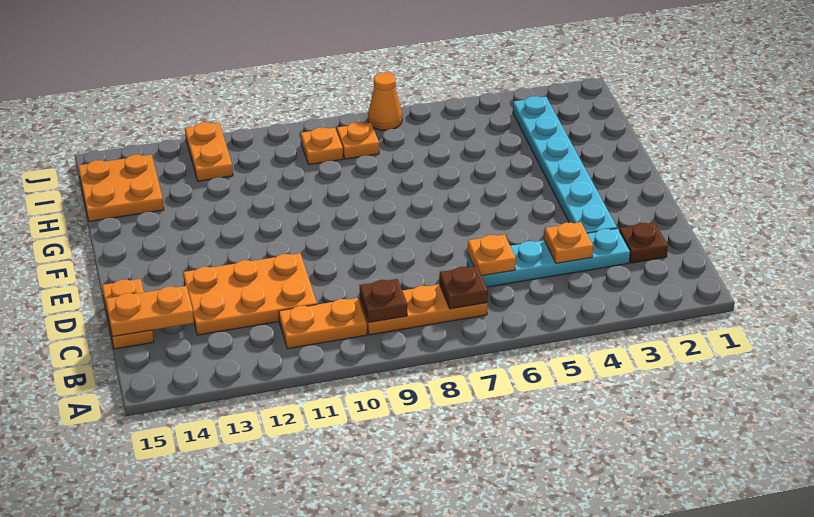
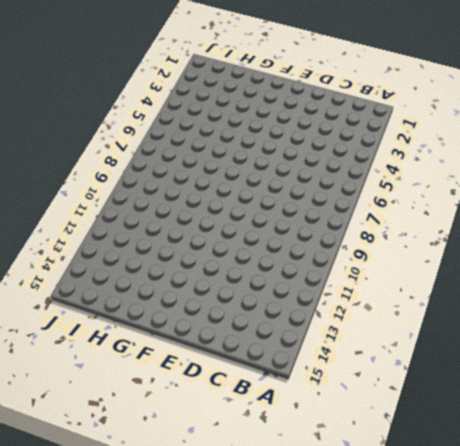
none -> orange plate B7:B9 level 1
none -> orange plate B10:B11 level 1
none -> brown plate C2 level 1

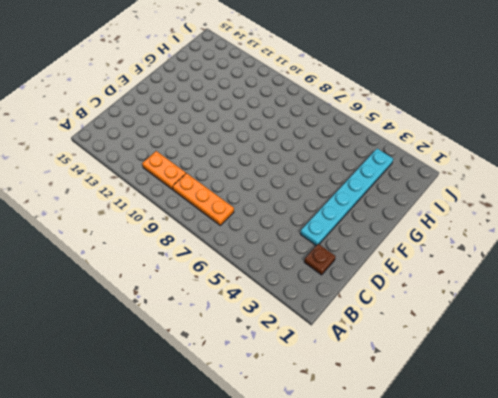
none -> cyan plate C3:C6 level 1
none -> orange plate C11:D13 level 1
none -> orange plate C15:D15 level 1

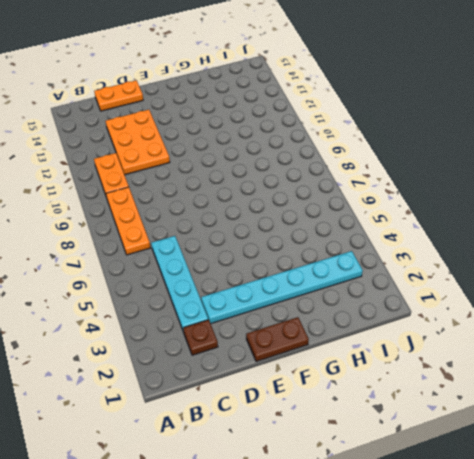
brown plate E1:F1 level 1 -> none
none -> orange plate H14:I15 level 1
none -> orange plate I8 level 1
none -> orange plate I9 level 1

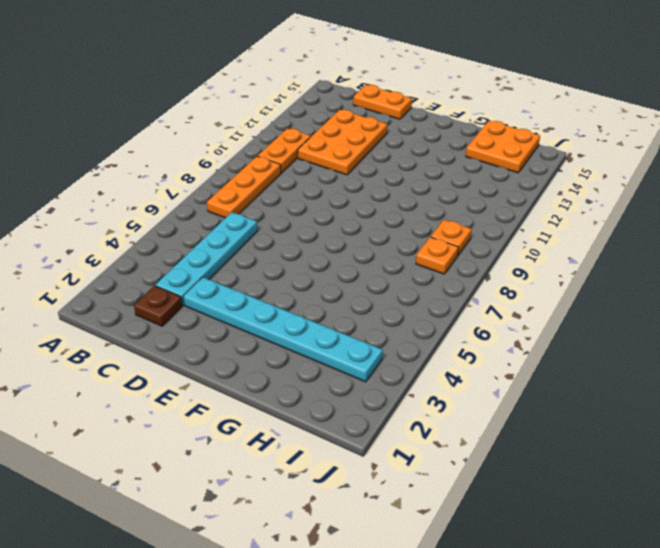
none -> orange plate I12:J12 level 1
none -> orange cone J7 level 1
none -> brown plate B7 level 2

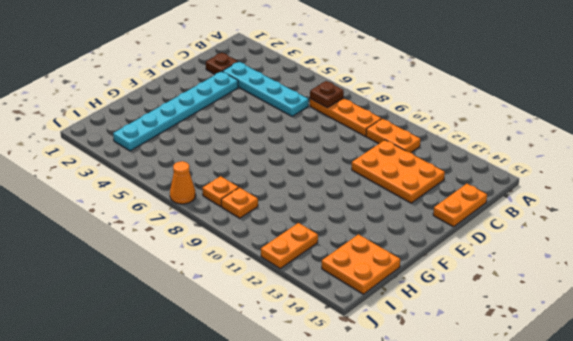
none -> brown plate B9 level 2
none -> orange plate C4 level 2
none -> orange plate C6 level 2

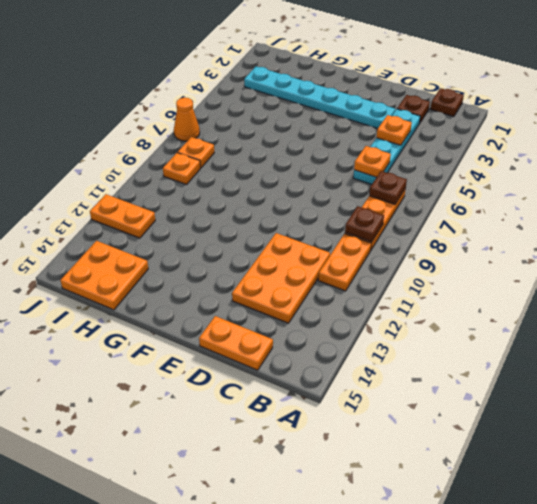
brown plate B1 level 1 -> none
none -> orange plate C14:C15 level 2

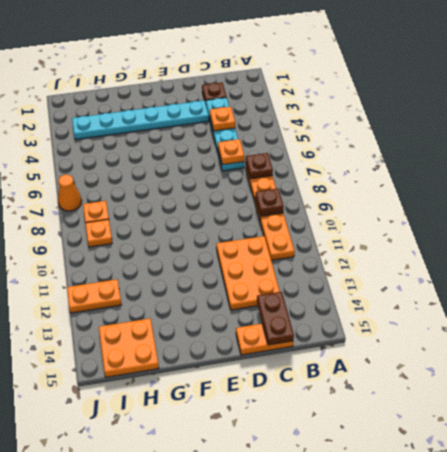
brown plate C14:C15 level 2 -> orange plate C14:C15 level 2

